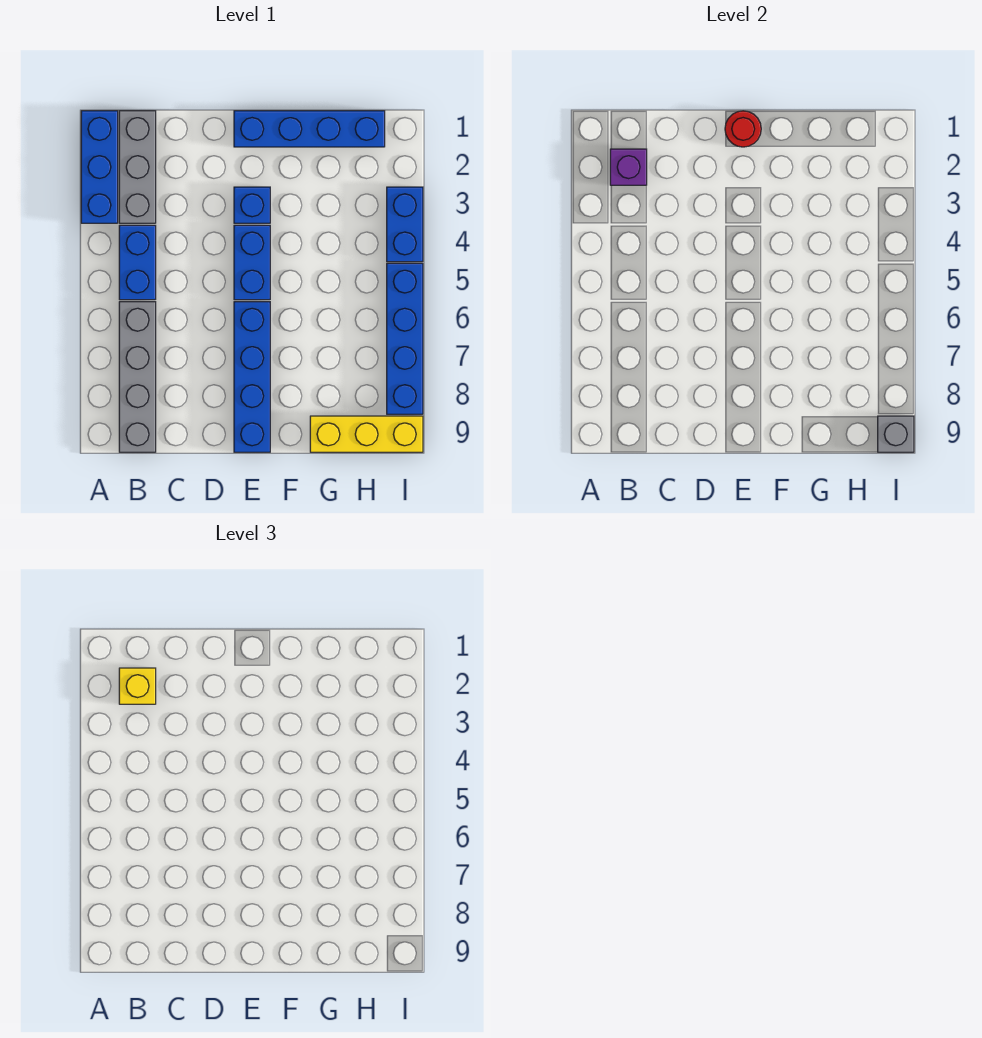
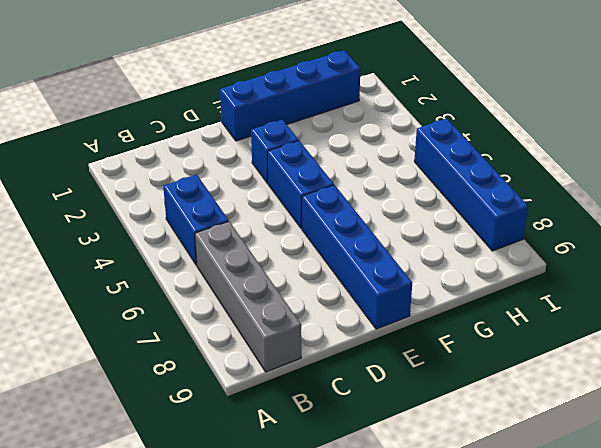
none -> blue brick A1:A3 level 1
none -> grey brick B1:B3 level 1
none -> yellow brick G9:I9 level 1

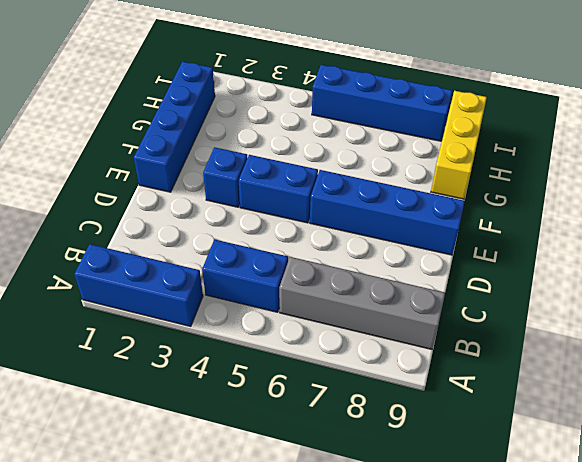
none -> grey brick B1:B3 level 1
none -> blue brick I3:I4 level 1
none -> purple brick B2 level 2

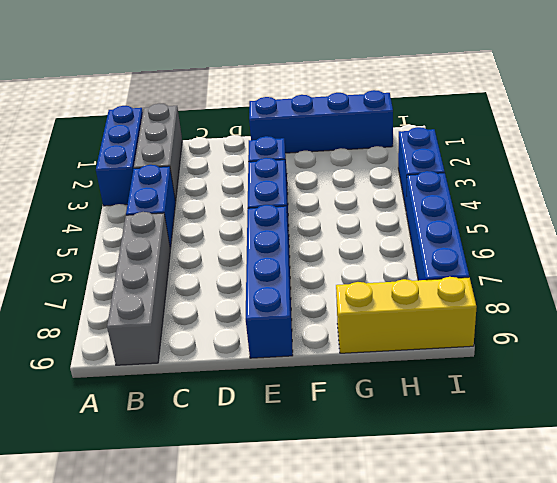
none -> purple brick B2 level 2
none -> red round brick E1 level 2
none -> grey brick I9 level 2

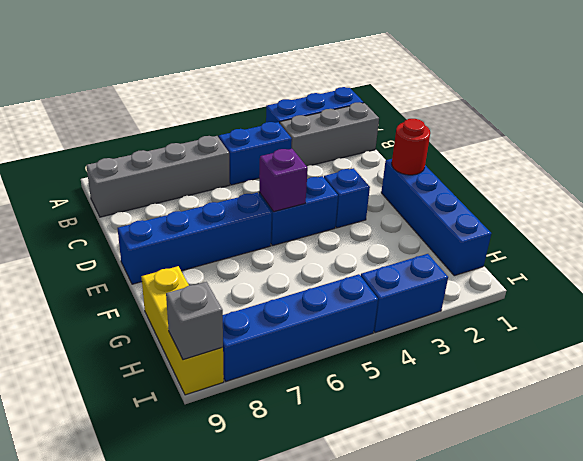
purple brick E5 level 2 -> purple brick B2 level 2
none -> yellow brick B2 level 3

